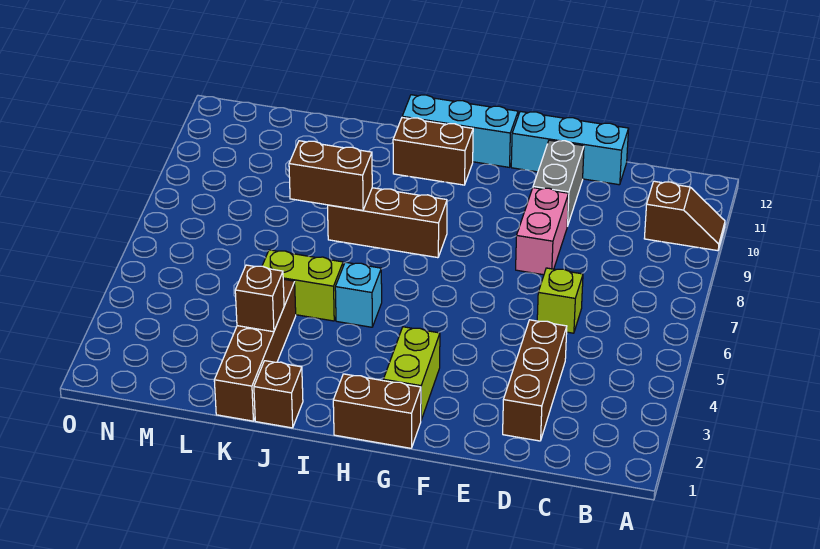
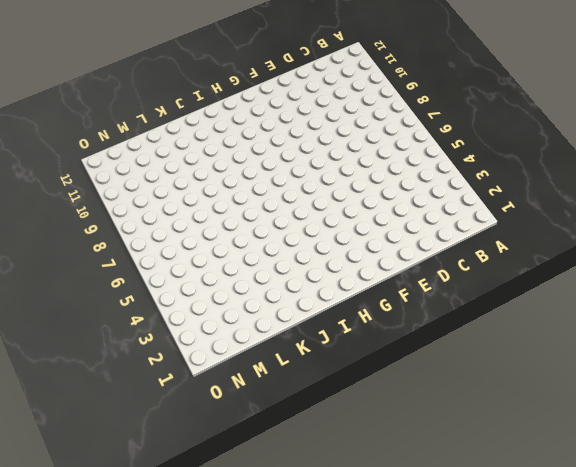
none -> brown slope A10:B10 level 1 top B
none -> brown brick D2:D4 level 1
none -> lime brick D6 level 1

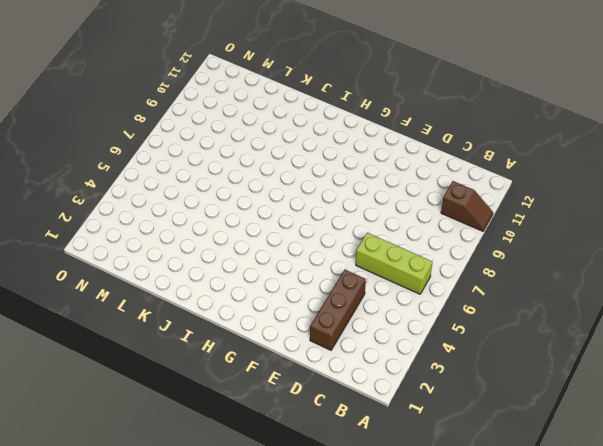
lime brick B6:D6 level 1 -> lime brick D6 level 1
none -> cyan brick D12:F12 level 1
none -> pink brick E8:E9 level 1
none -> grey brick E10:E11 level 1

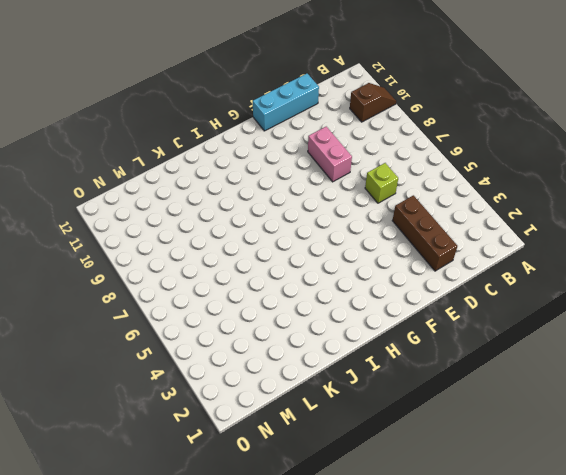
none -> grey brick E10:E11 level 1
none -> brown brick G1:H1 level 1
none -> lime brick G2:G3 level 1

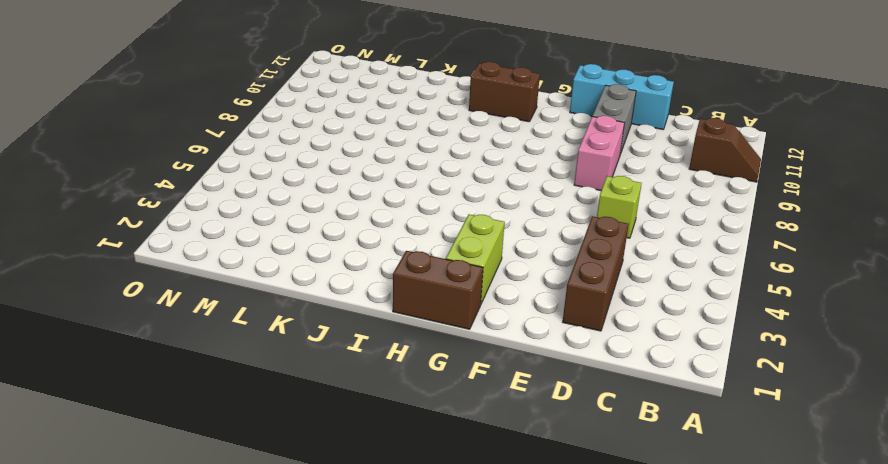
none -> cyan brick G12:I12 level 1
none -> brown brick H8:J8 level 1
none -> cyan brick I5 level 1

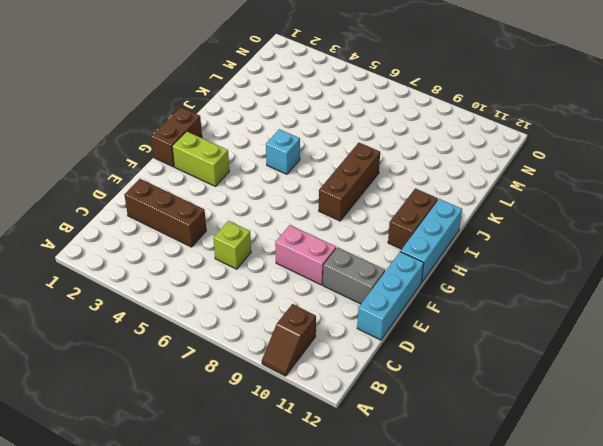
none -> brown brick J1 level 1
none -> lime brick J5:K5 level 1
none -> brown brick K1:K4 level 1

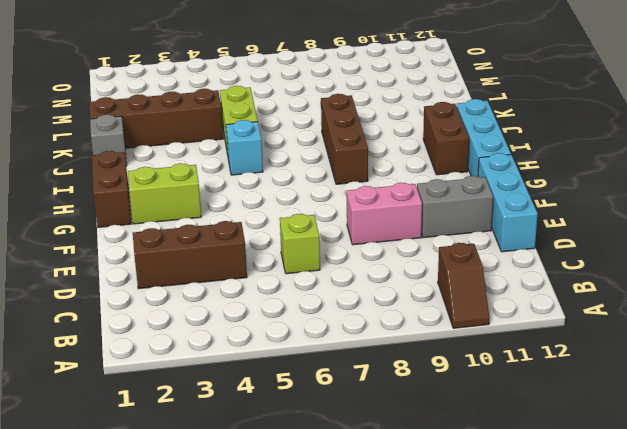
grey brick J1 level 1 -> brown brick J1 level 1
none -> brown brick J8:K8 level 2
none -> brown brick K3 level 2

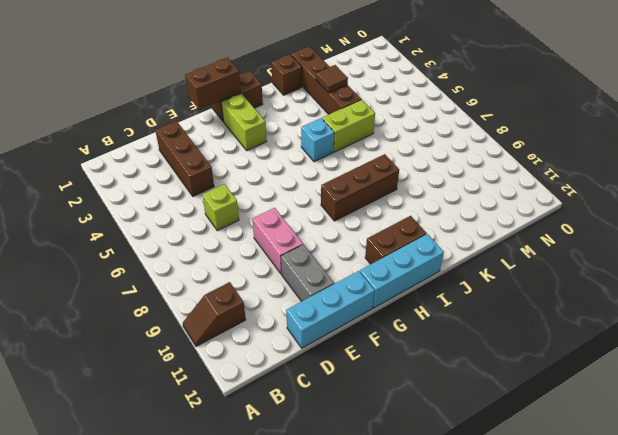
brown brick F1:G1 level 2 -> brown brick J8:K8 level 2
brown tile K3 level 2 -> brown brick K3 level 2

